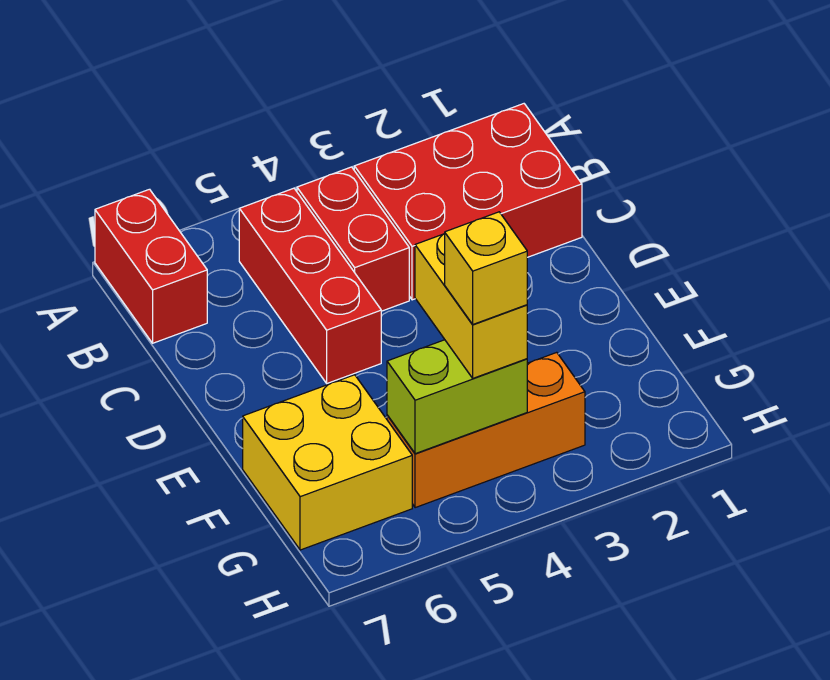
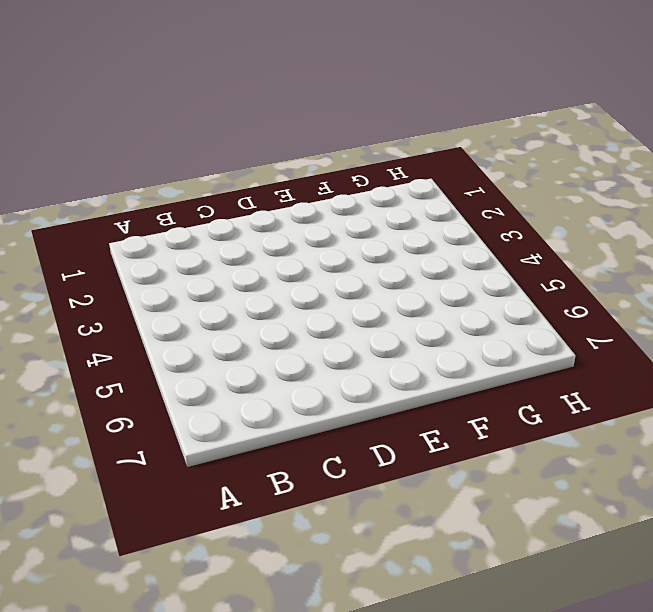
none -> red brick A7:B7 level 1
none -> red brick B1:C3 level 1

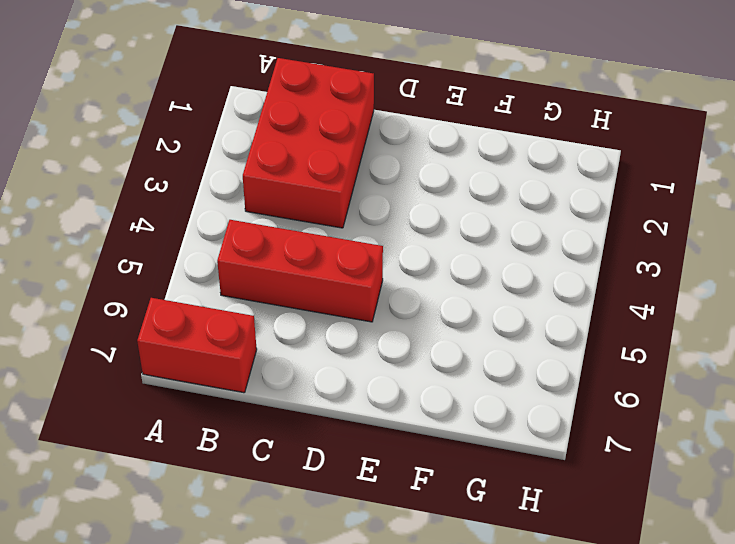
none -> red brick B4:C4 level 1
none -> yellow brick F6:G7 level 1

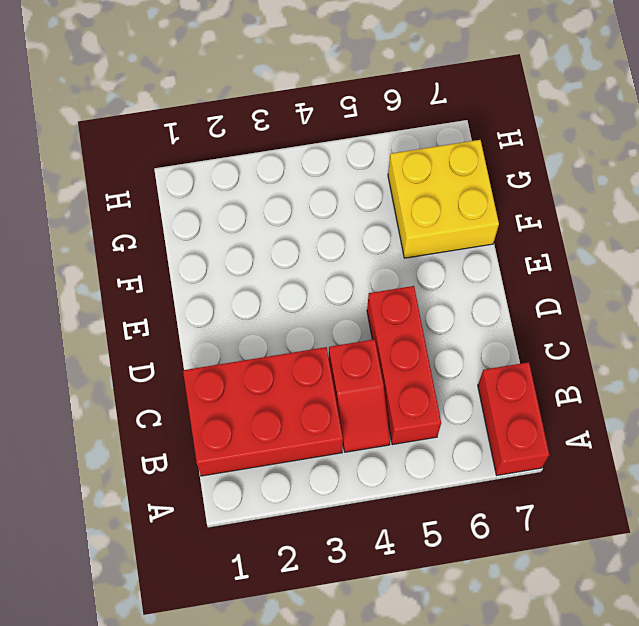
red slope B4:C4 level 1 top C -> red brick B4:C4 level 1
none -> orange brick G3:G5 level 1
none -> lime brick G4:G5 level 2

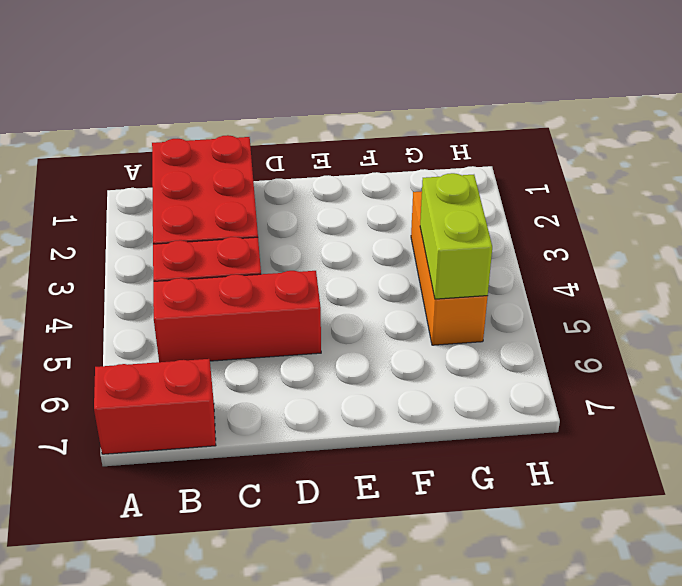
none -> yellow brick F6:G7 level 1
none -> yellow brick F4:G4 level 3

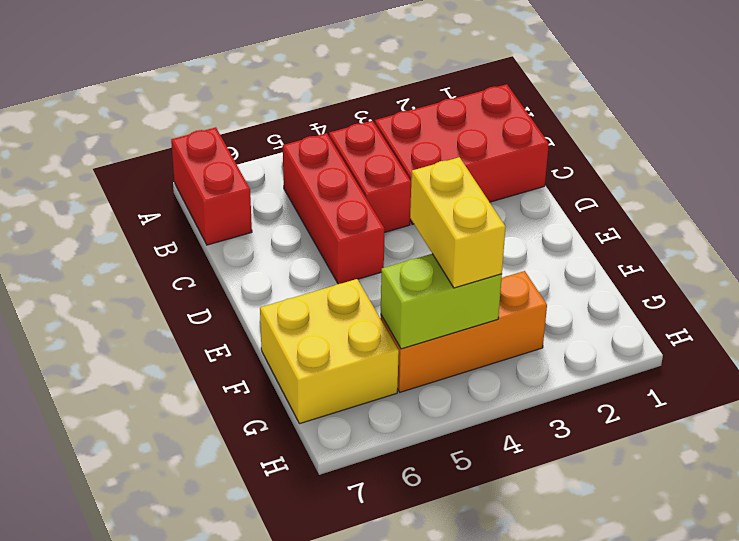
none -> yellow brick G4 level 4

